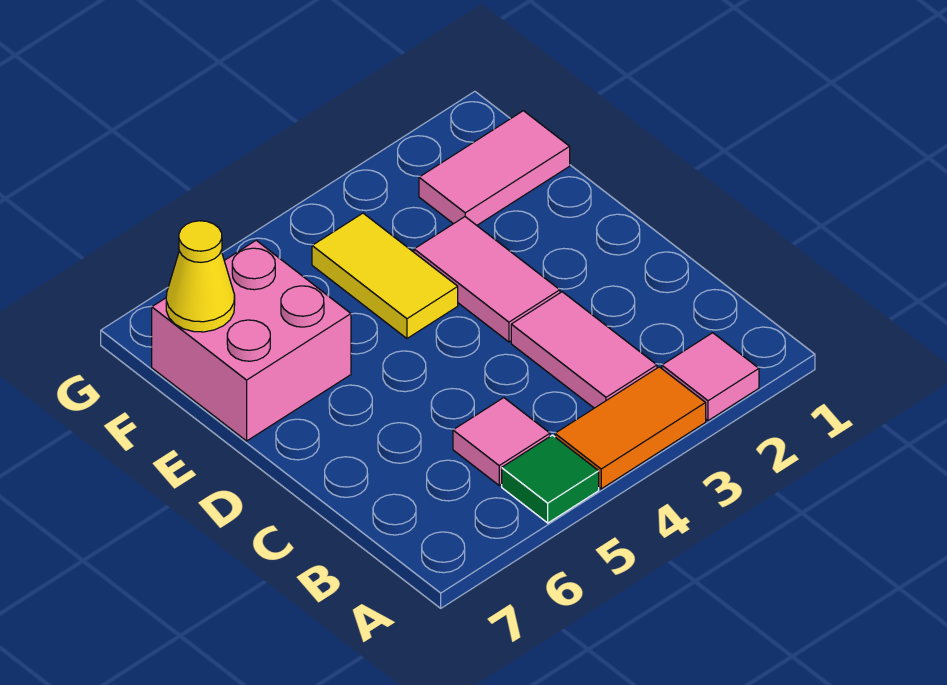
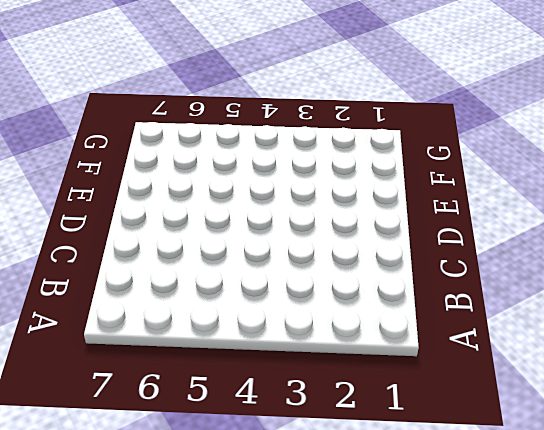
none -> pink tile A2 level 1
none -> orange tile A3:A4 level 1

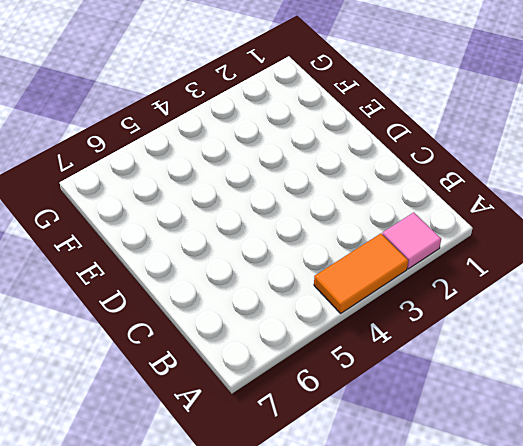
none -> green tile A5 level 1
none -> pink tile B3:C3 level 1

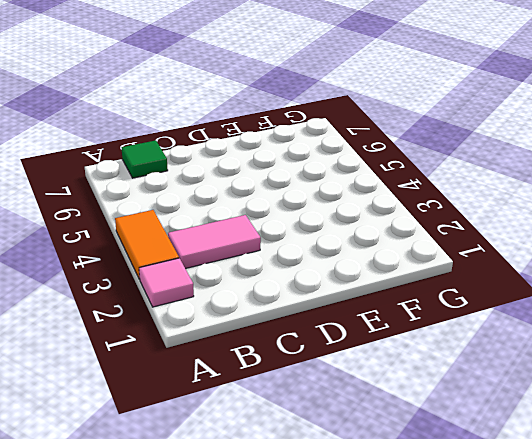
green tile B7 level 1 -> green tile A5 level 1
none -> pink tile B5 level 1
none -> pink tile D3:E3 level 1

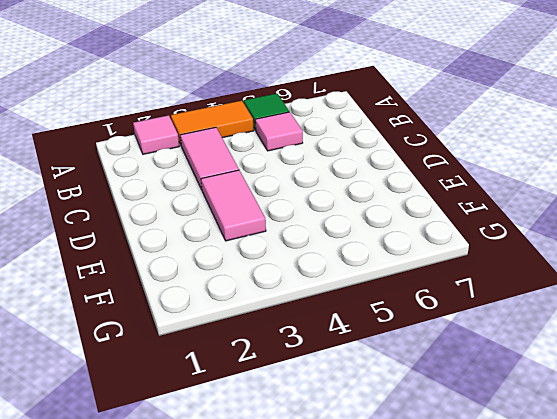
none -> yellow tile E4:F4 level 1
none -> pink brick E6:F7 level 1

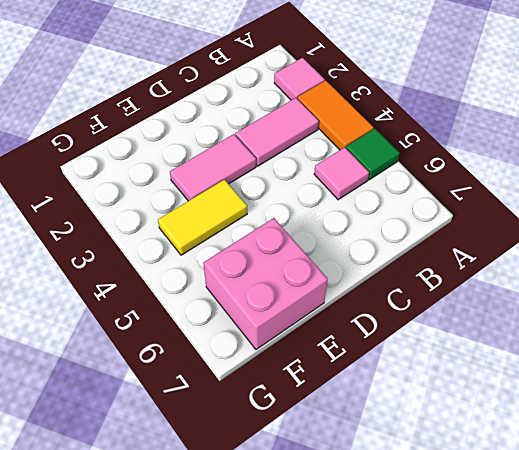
none -> pink tile F1:F2 level 1
none -> yellow cone F7 level 2

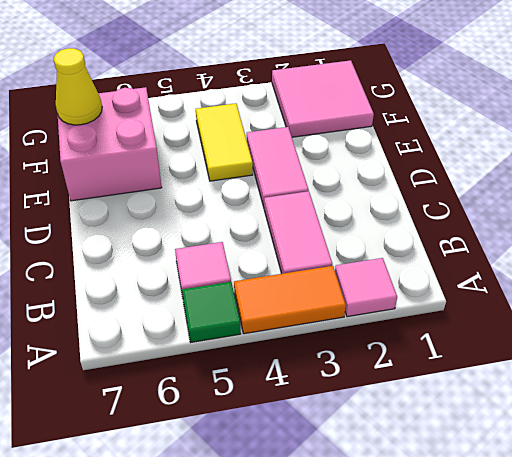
pink tile F1:G2 level 1 -> pink tile F1:F2 level 1

